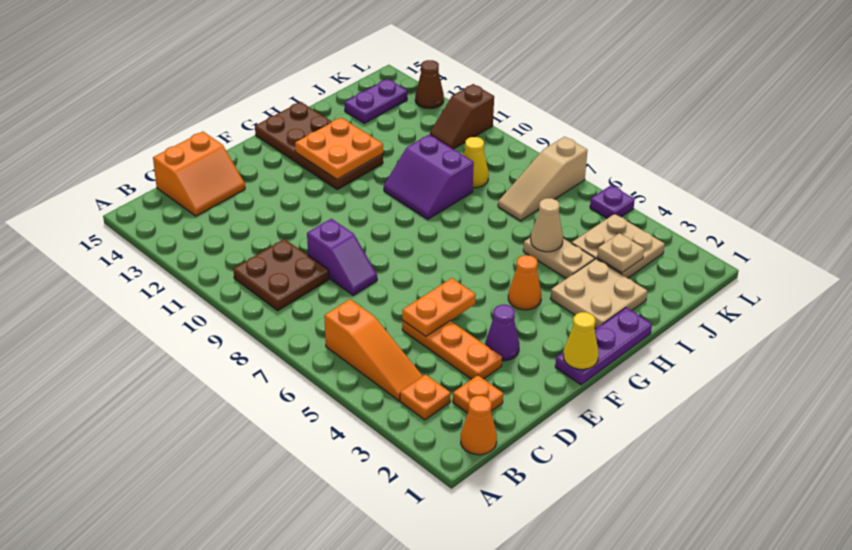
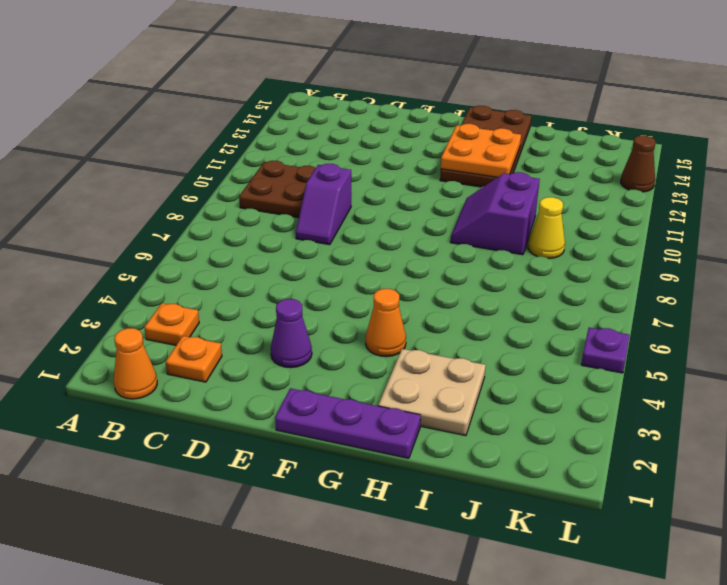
none -> orange slope B4:B6 level 1 top 6
none -> orange slope C14:D15 level 1 top 15
none -> orange plate D3:D5 level 1

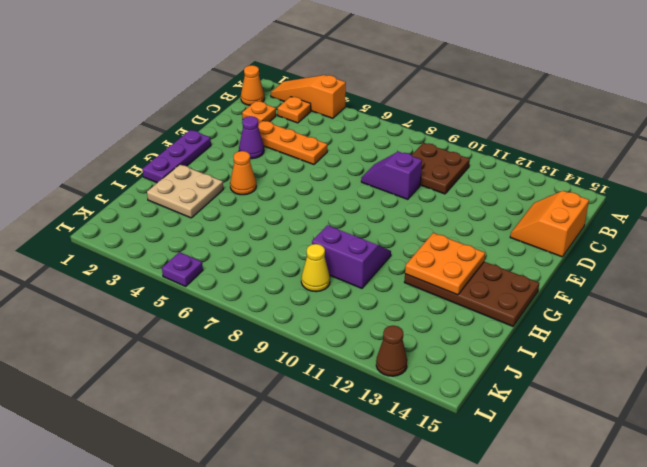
orange slope A2:A4 level 1 top 4 -> orange slope B4:B6 level 1 top 6
none -> tan plate I4:I5 level 1
none -> tan plate J3:K4 level 1
none -> tan slope J7:L7 level 1 top L

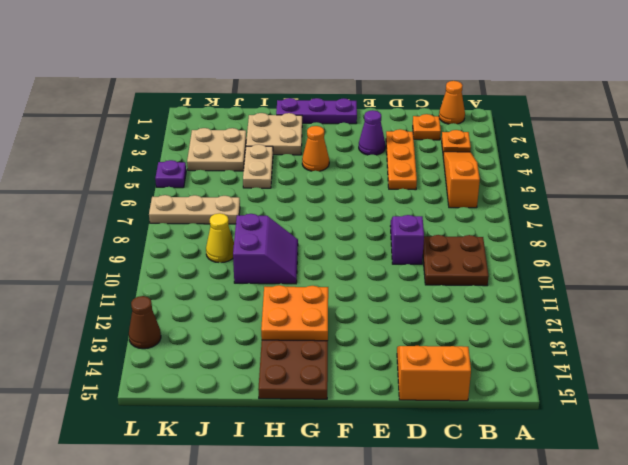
tan plate J7:L7 level 1 -> tan slope J7:L7 level 1 top L
none -> purple plate J14:K14 level 1
none -> brown slope K11:L11 level 1 top L
none -> orange plate D5:E5 level 2

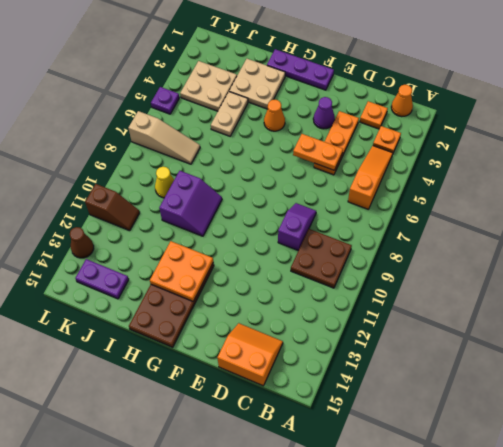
none -> yellow cone F1 level 2
none -> tan cone I5 level 2
none -> tan plate J3 level 2

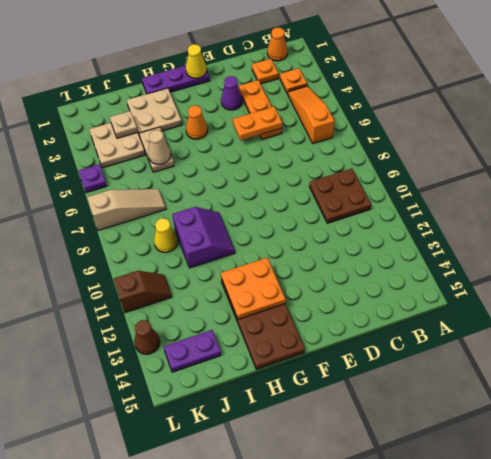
none -> orange slope C14:D15 level 1 top 15
none -> purple slope D8:D9 level 1 top 9

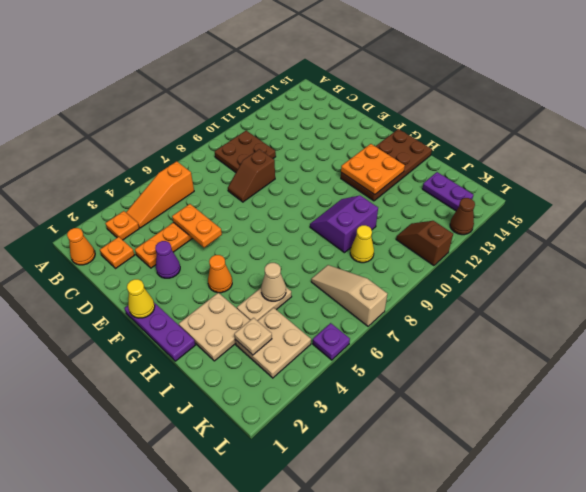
brown slope D8:D9 level 1 top 9 -> purple slope D8:D9 level 1 top 9
none -> orange slope C14:D15 level 1 top 15

